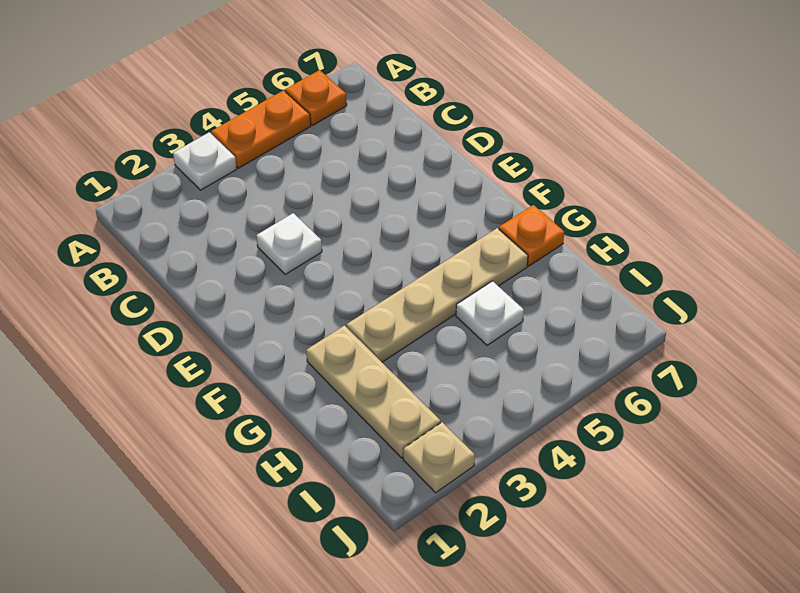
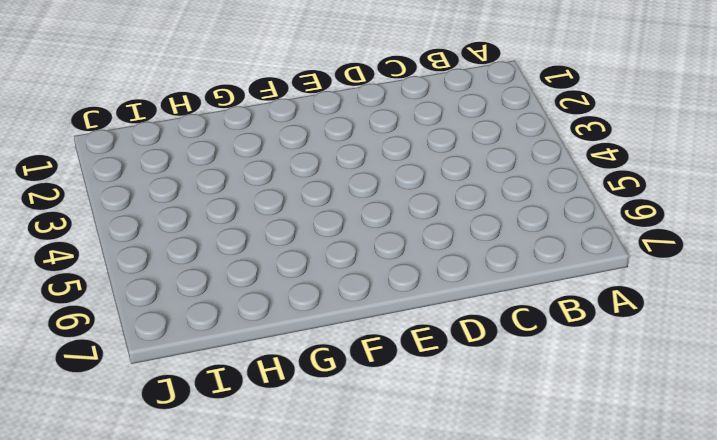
none -> white plate A3 level 1
none -> orange plate A4:A5 level 1

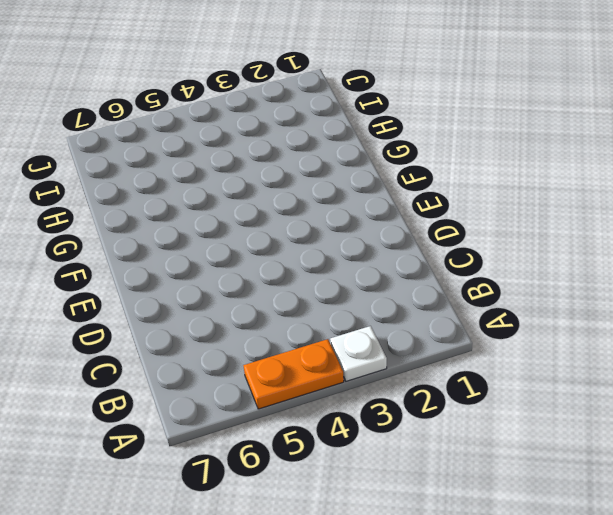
none -> orange plate A6 level 1
none -> white plate D3 level 1

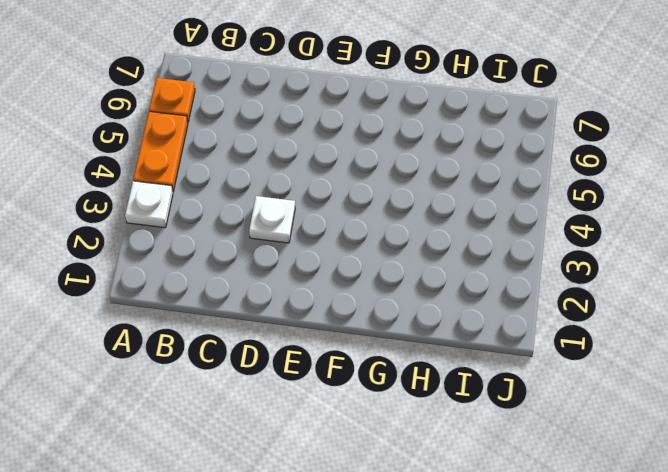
none -> tan plate G2:I2 level 1
none -> tan plate G3:G6 level 1

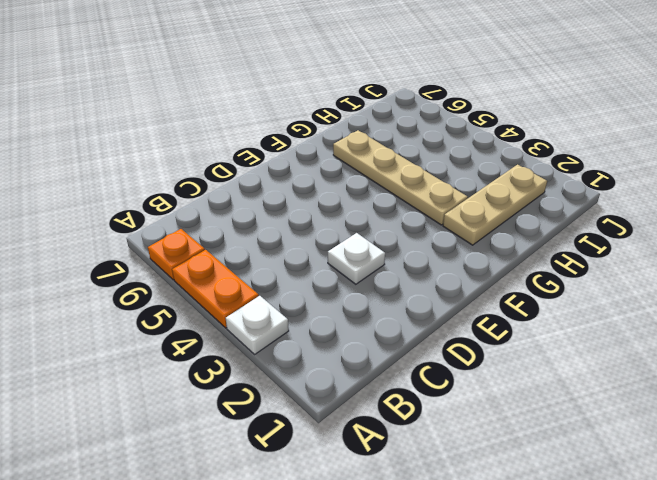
none -> orange plate G7 level 1
none -> white plate H5 level 1

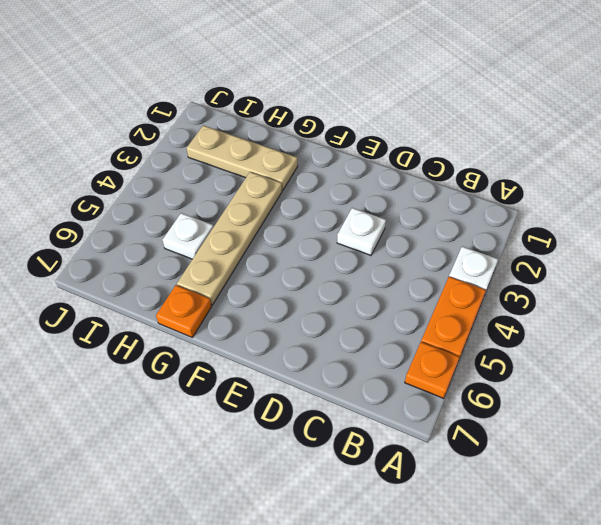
none -> tan plate J2 level 1

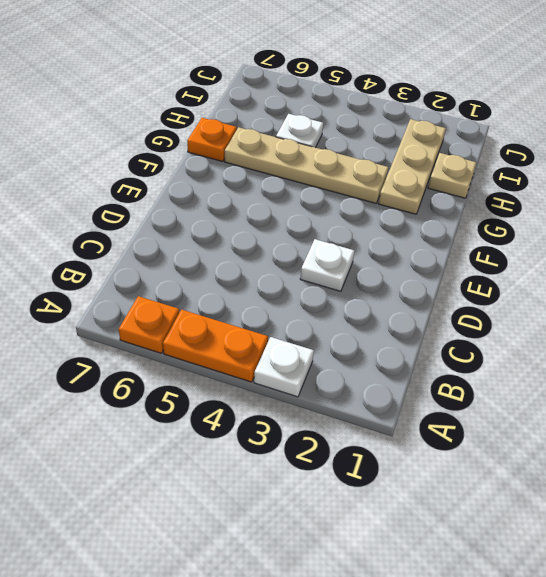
tan plate H1 level 1 -> tan plate J2 level 1

